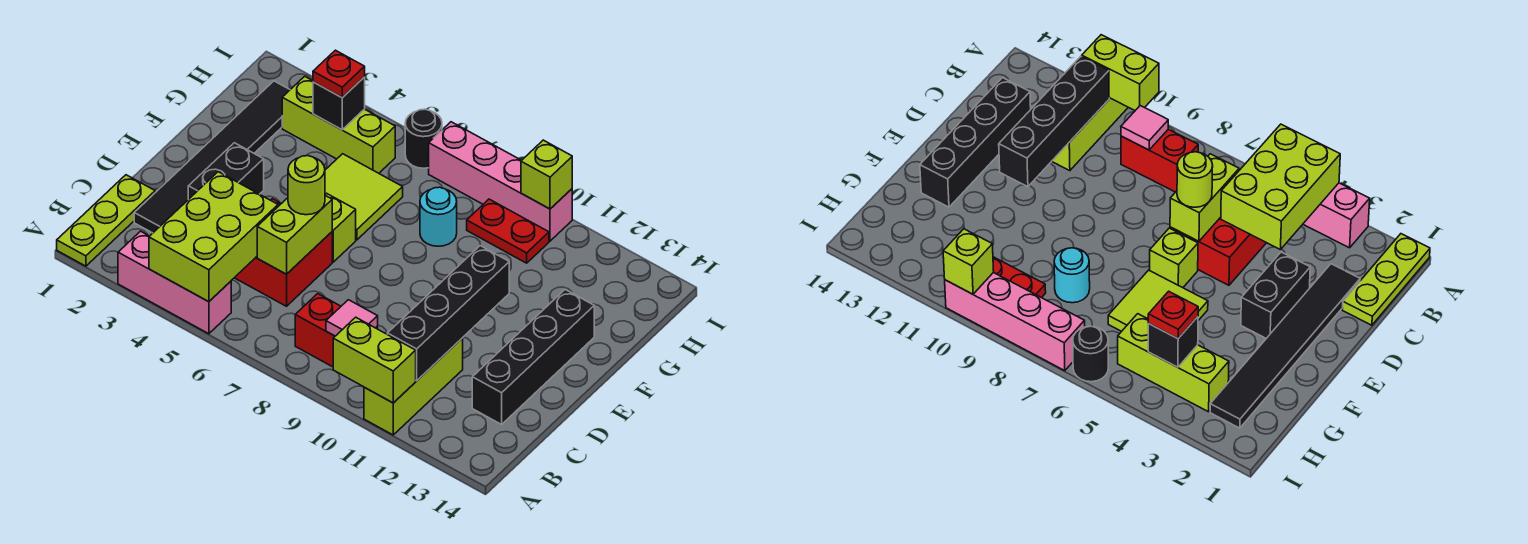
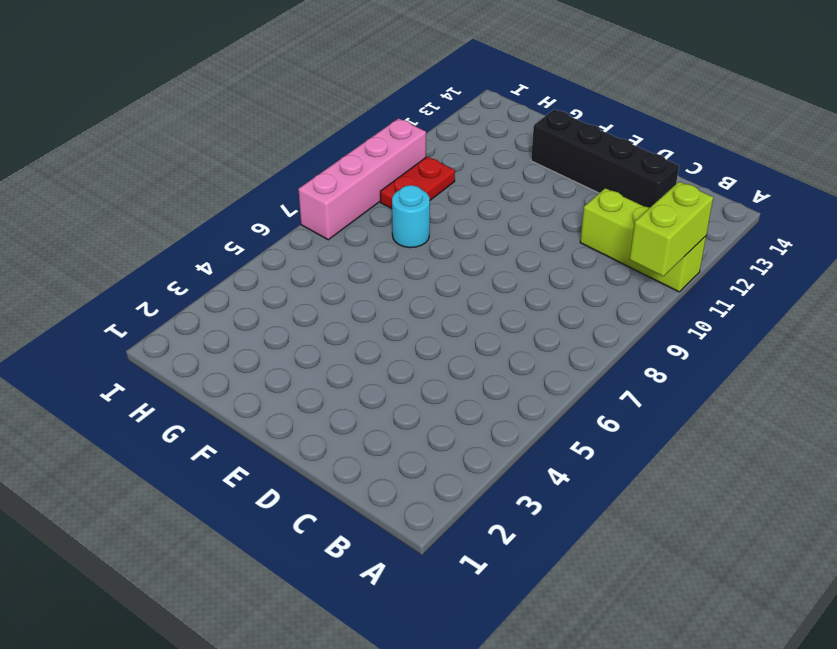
none -> lime plate A1:C1 level 1
none -> pink brick A3:A5 level 1
none -> red brick B8:B9 level 1

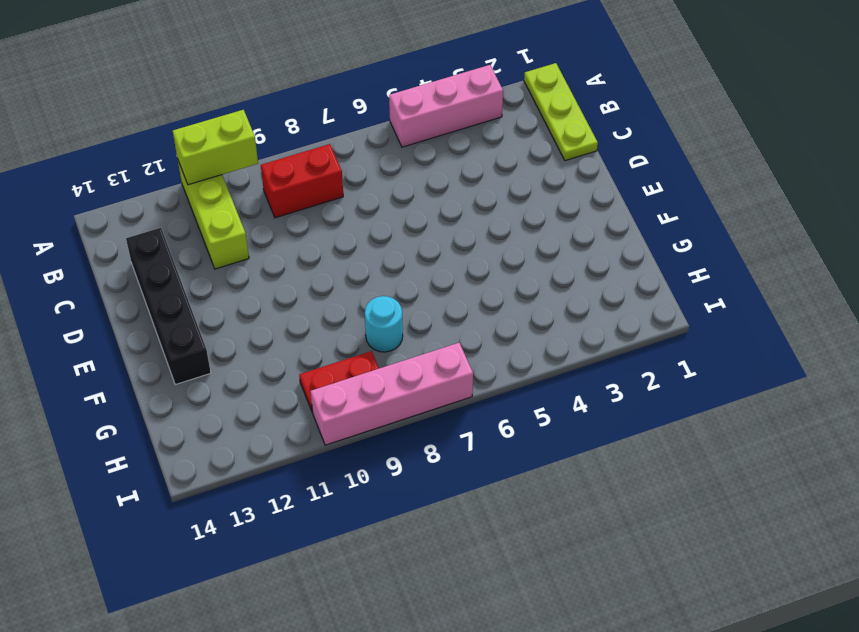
none -> black tile C2:H2 level 1
none -> red brick C5:D6 level 1
none -> black brick D3:E3 level 1

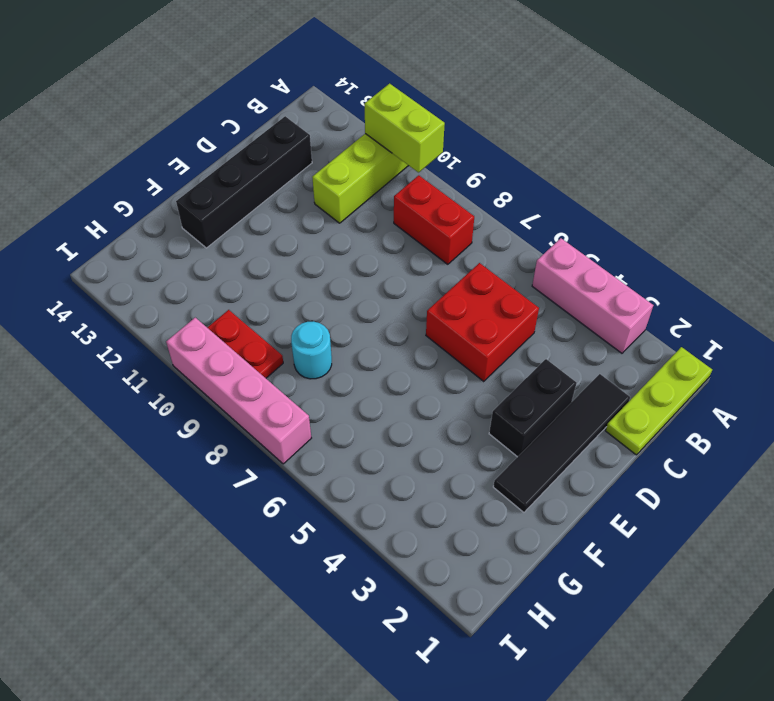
black tile C2:F2 level 1 -> black tile C2:H2 level 1
none -> lime brick E6 level 1
none -> lime tile F5:G6 level 1
none -> lime brick H3:H5 level 1

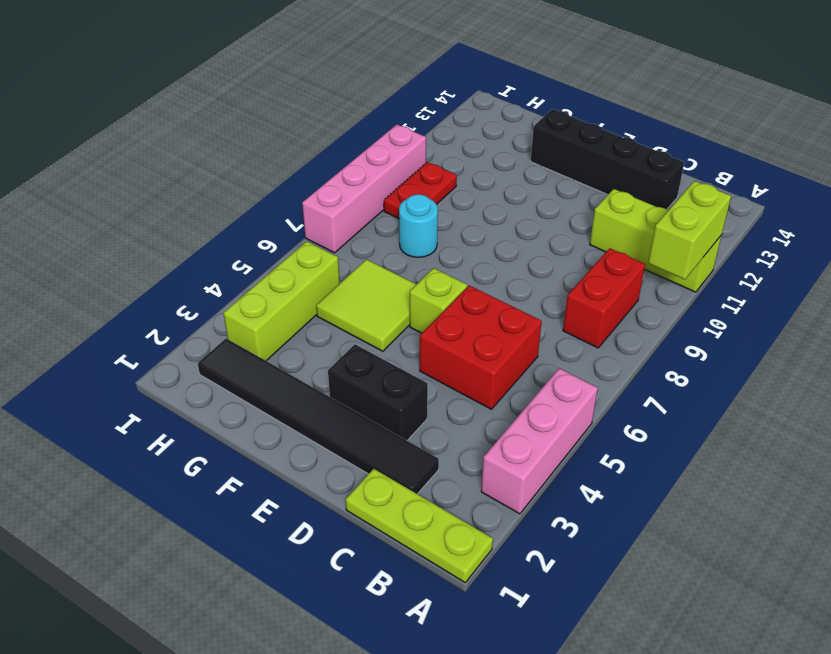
none -> black round brick I6 level 1
none -> lime brick A4:C5 level 2
none -> pink tile B9 level 2

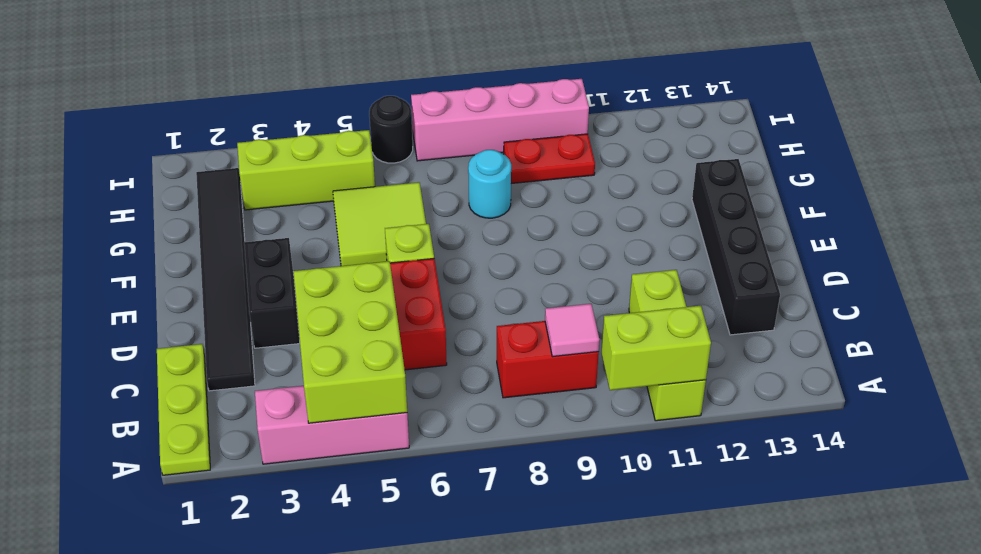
none -> black brick B11:E11 level 2
none -> lime brick C6:D6 level 2
none -> black brick H4 level 2

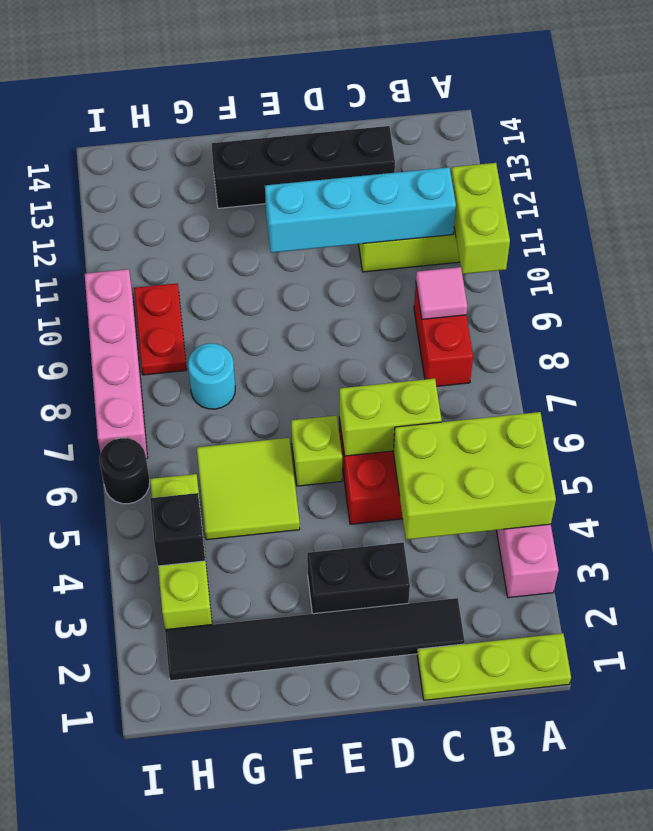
cyan brick B11:E11 level 2 -> black brick B11:E11 level 2
none -> lime brick I10 level 2
none -> lime round brick D6 level 3
none -> red plate H4 level 3

